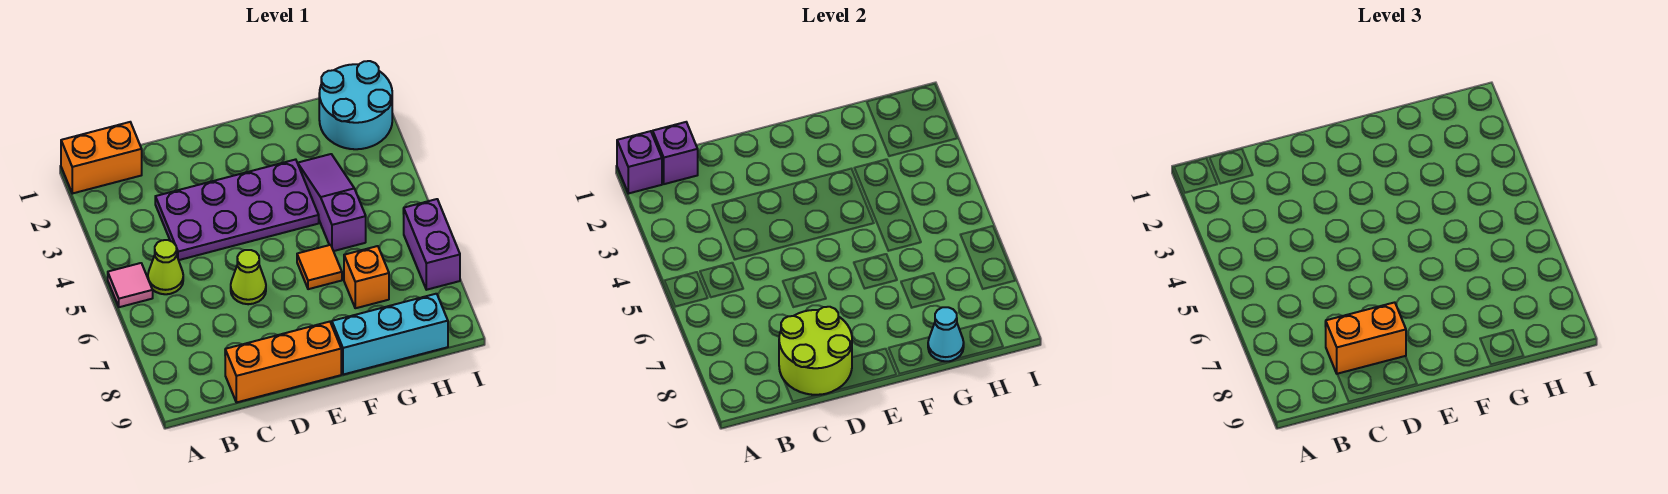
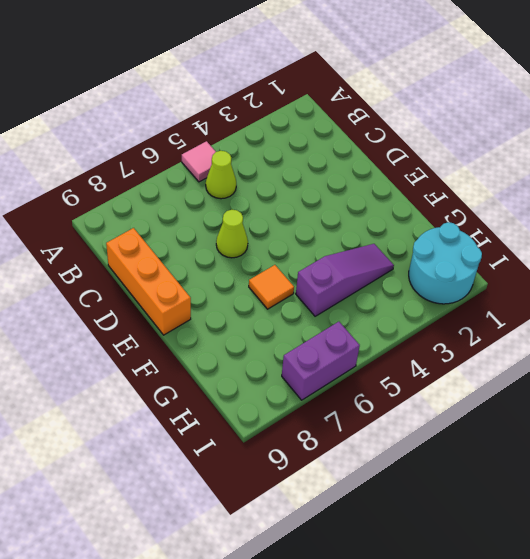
none -> orange brick A1:B1 level 1
none -> purple plate C3:F4 level 1
none -> cyan brick F9:H9 level 1

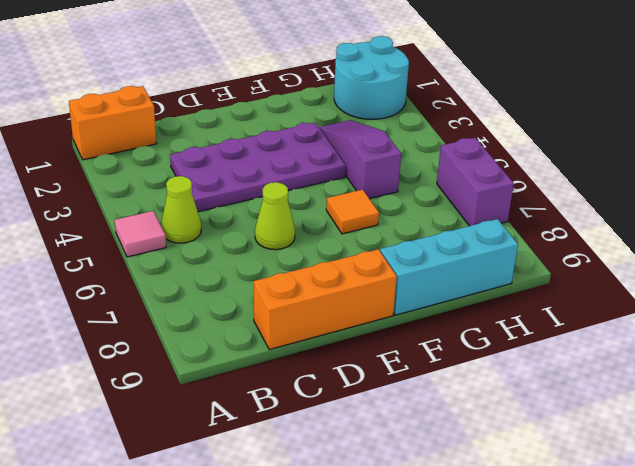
none -> orange brick G7 level 1
none -> purple brick A1 level 2
none -> purple brick B1 level 2

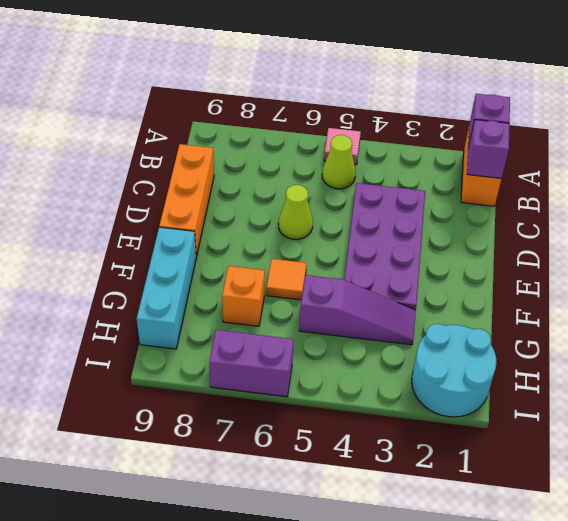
none -> lime round brick C8:D9 level 2
none -> cyan cone G9 level 2
none -> orange brick C8:D8 level 3

